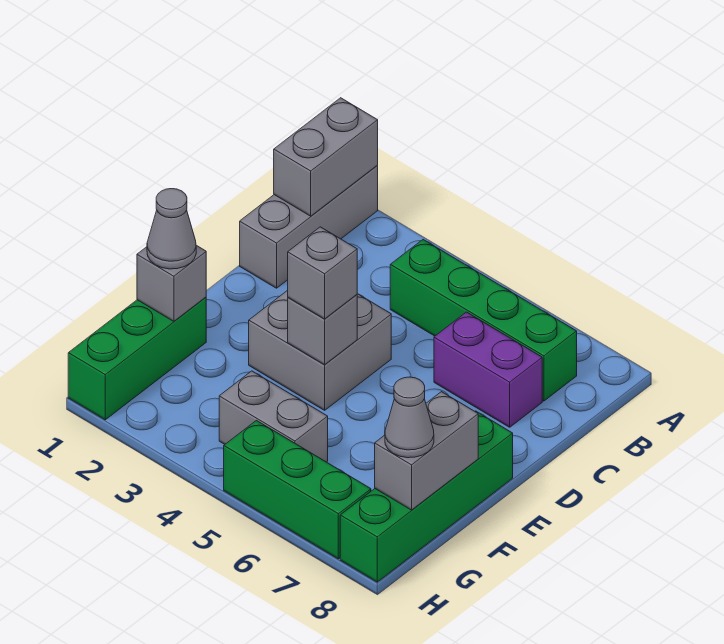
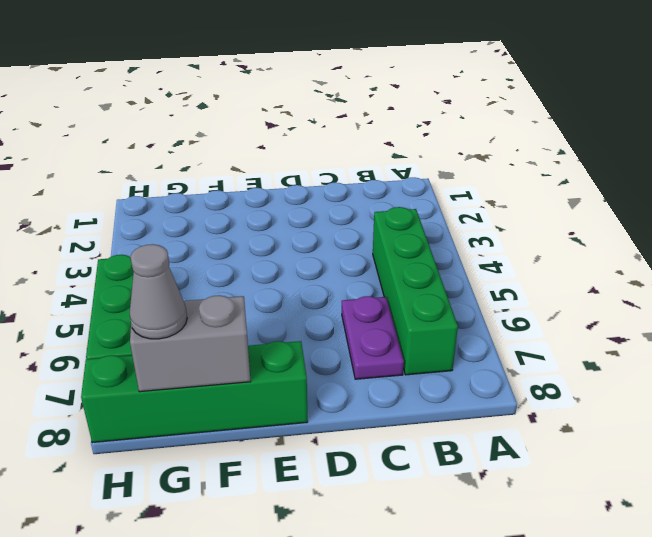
purple plate C6:C7 level 1 -> purple brick C6:C7 level 1
none -> grey brick A1:C1 level 1
none -> grey brick D3:E4 level 1
none -> green brick F1:H1 level 1

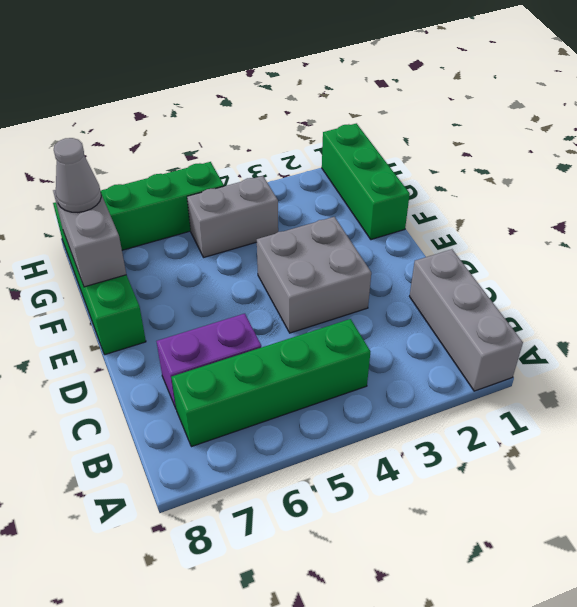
none -> grey brick A1:B1 level 2
none -> grey brick E4 level 2
none -> grey brick F1 level 2

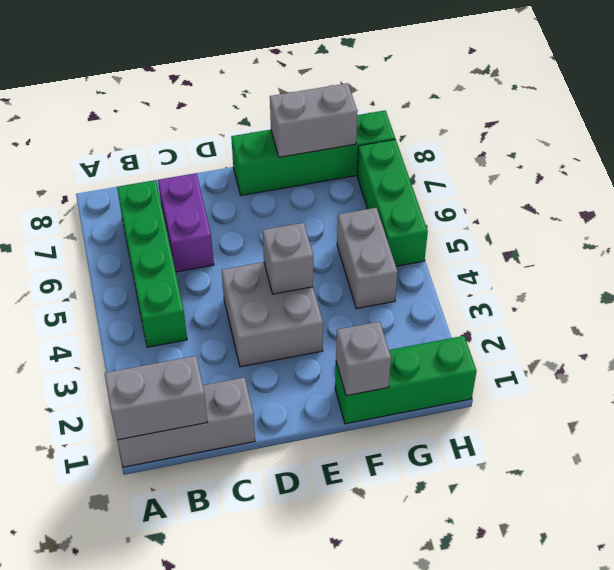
none -> grey brick E4 level 3
none -> grey cone F1 level 3
none -> grey cone G8 level 3

